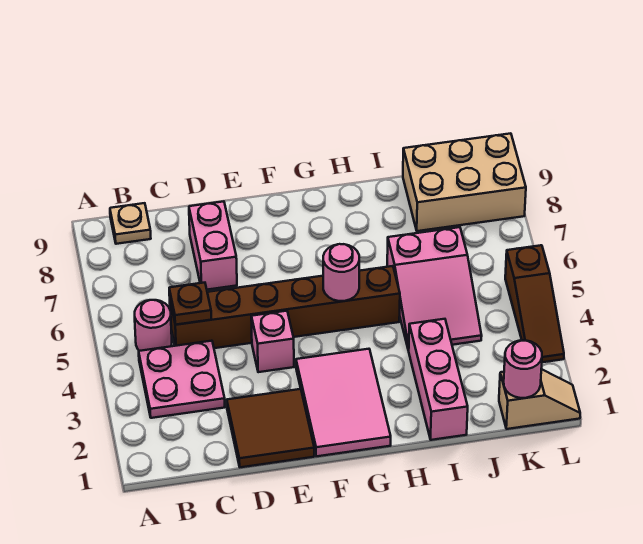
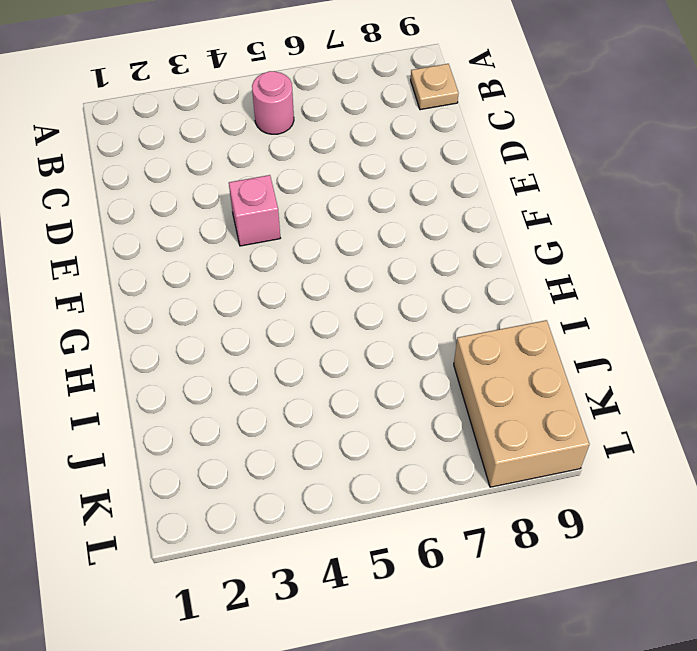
none -> pink plate B3:C4 level 1
none -> brown brick C5:H5 level 1
none -> brown tile D1:E2 level 1

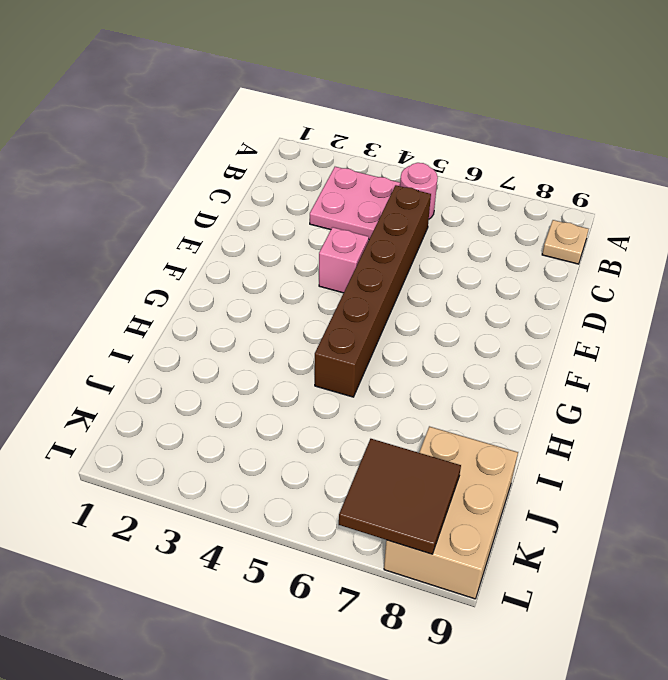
brown tile K7:L8 level 2 -> brown tile D1:E2 level 1
none -> pink brick D7:D8 level 1
none -> pink tile F1:G3 level 1
none -> pink brick I1:I3 level 1

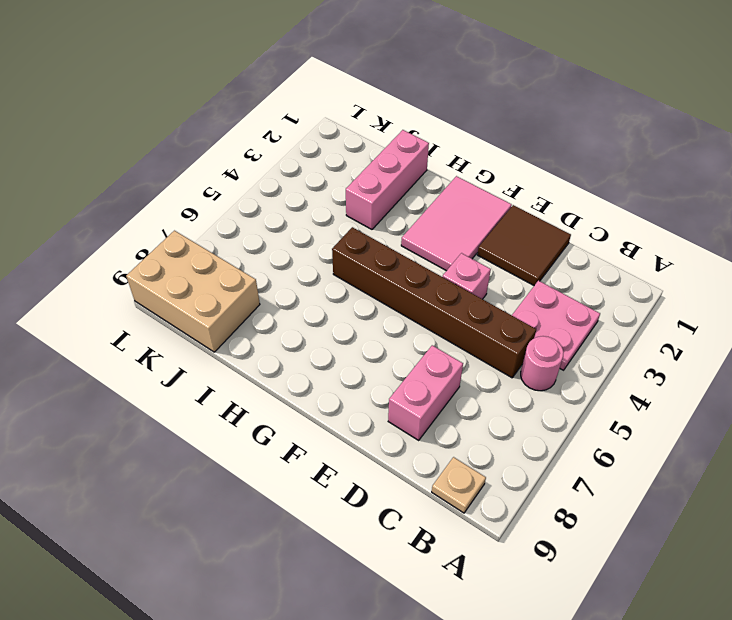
none -> pink slope I4:J6 level 1 top 6
none -> tan slope K1:L1 level 1 top K
none -> brown slope L3:L5 level 1 top 5

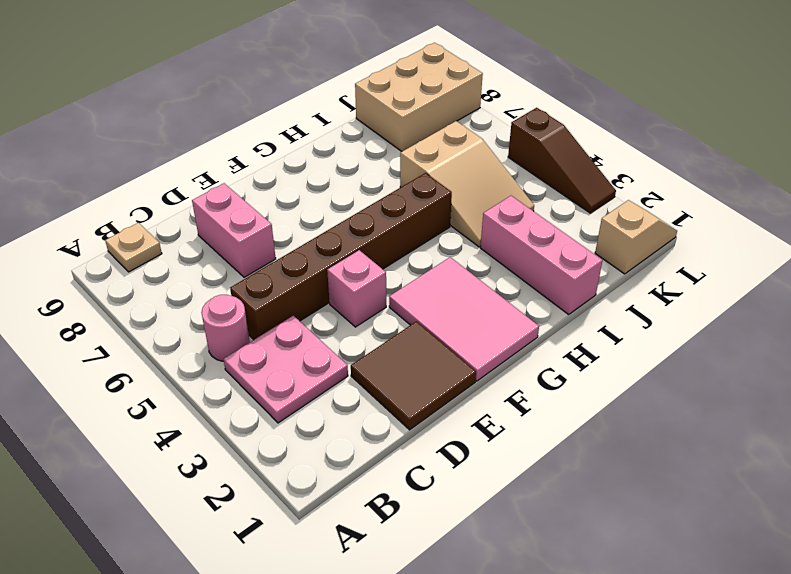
tan slope I4:J6 level 1 top 6 -> pink slope I4:J6 level 1 top 6
none -> brown plate C5 level 2
none -> pink round brick G5 level 2
none -> pink round brick K1 level 2

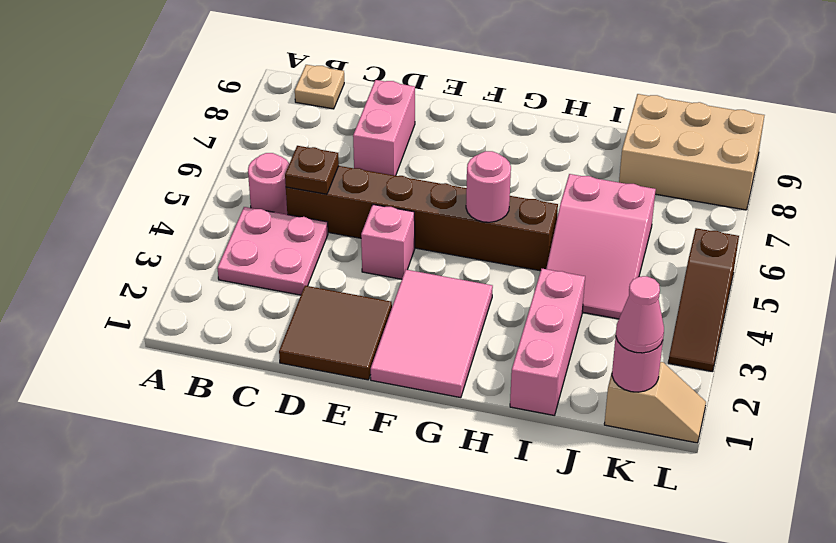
pink cone K1 level 3 -> none

